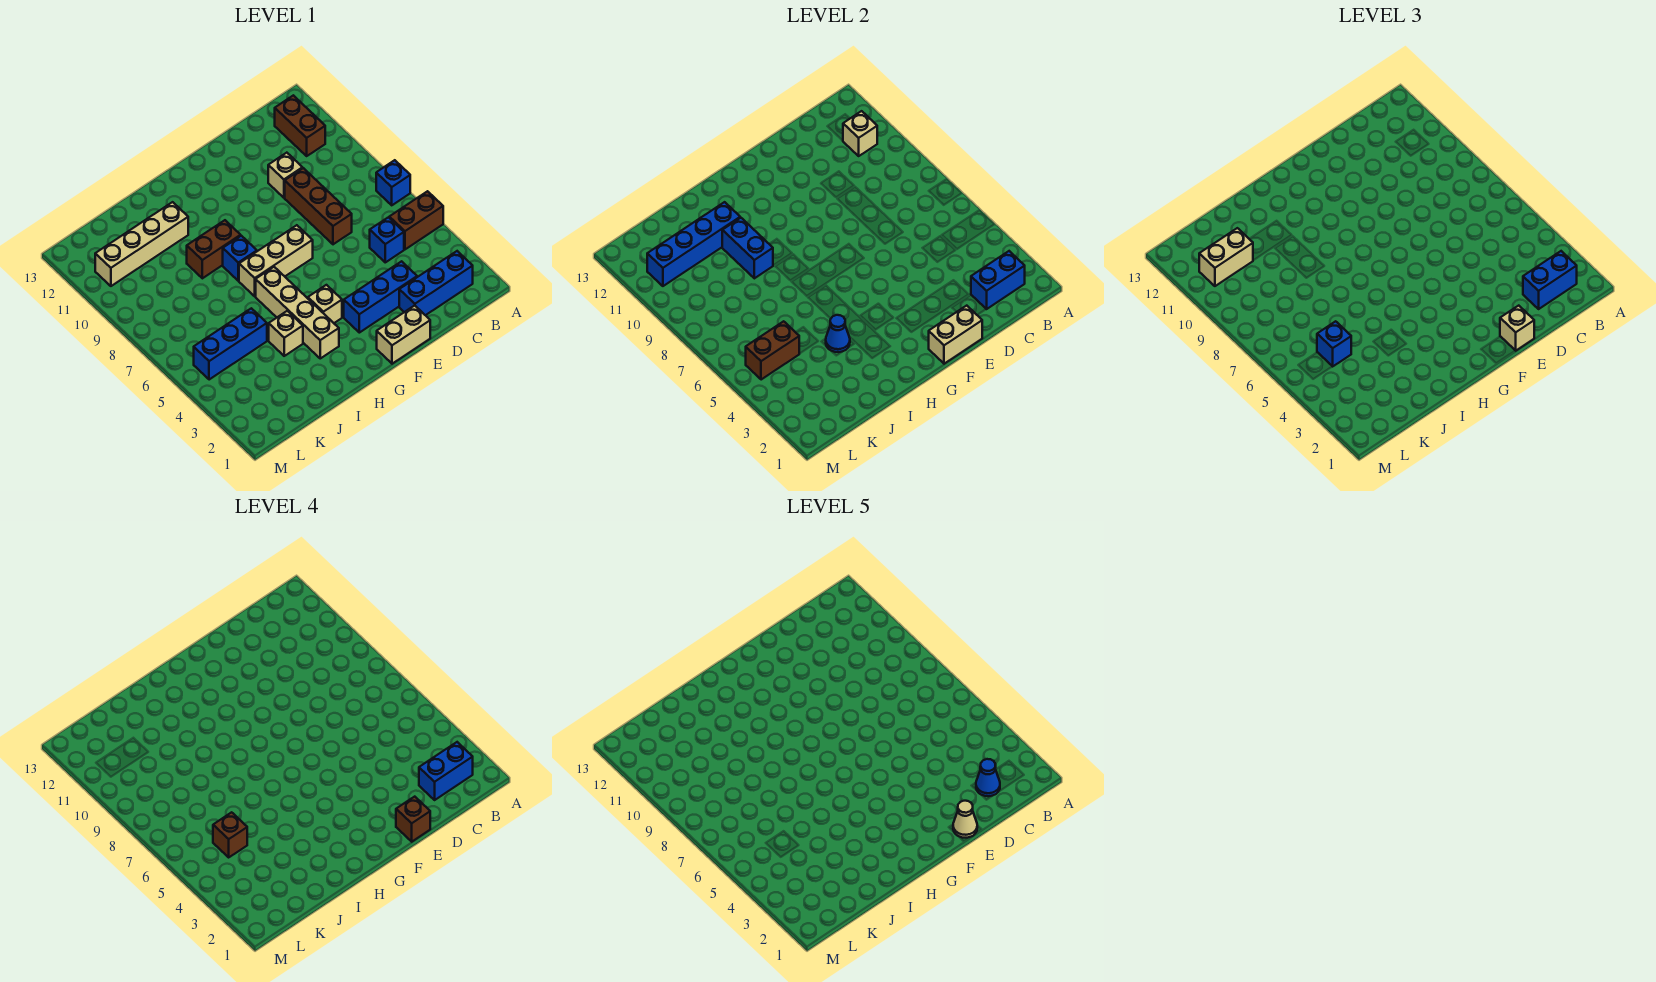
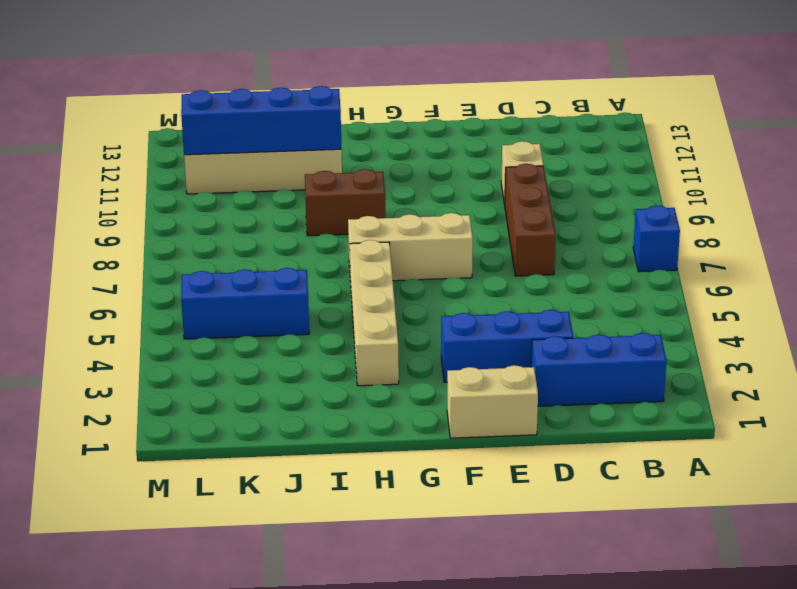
none -> brown brick A5:B5 level 1
none -> brown brick B11:B12 level 1
none -> blue brick C5 level 1
none -> tan brick G4 level 1

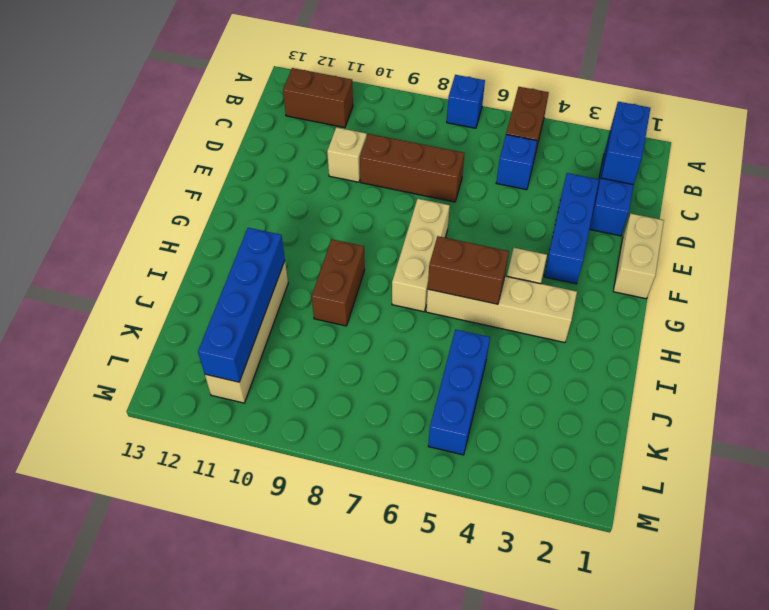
brown brick H5:H6 level 2 -> brown brick K5:L5 level 2
none -> blue brick H8 level 1
none -> tan brick I4 level 1
none -> tan brick B11 level 2
none -> tan brick E1:F1 level 2

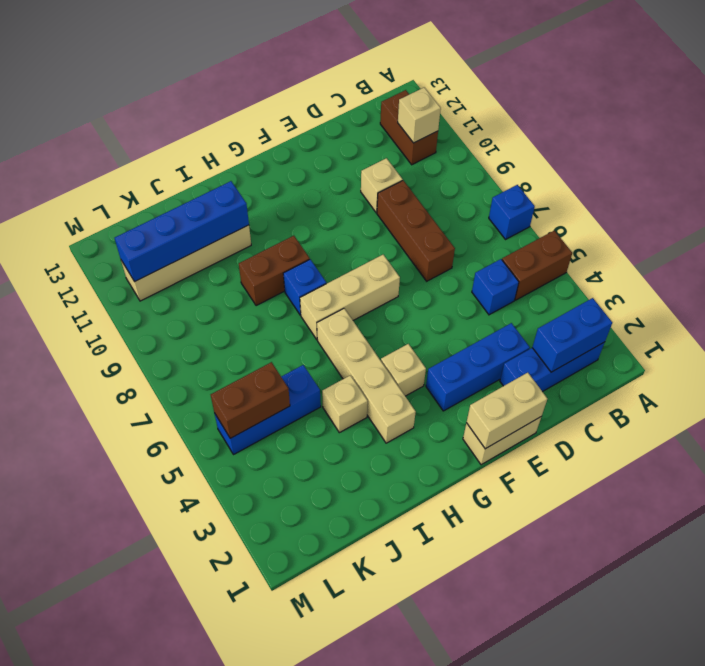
none -> blue cone I4 level 2
none -> blue brick I9:I10 level 2
none -> blue brick B2:C2 level 3
none -> tan brick E1 level 3

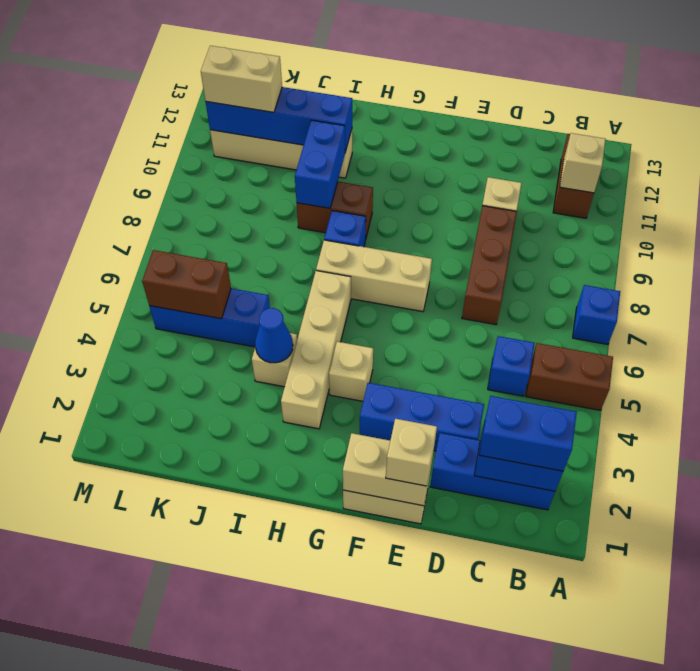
none -> blue brick K5 level 3
none -> blue brick B2:C2 level 4
none -> brown brick E1 level 4
none -> brown brick K5 level 4

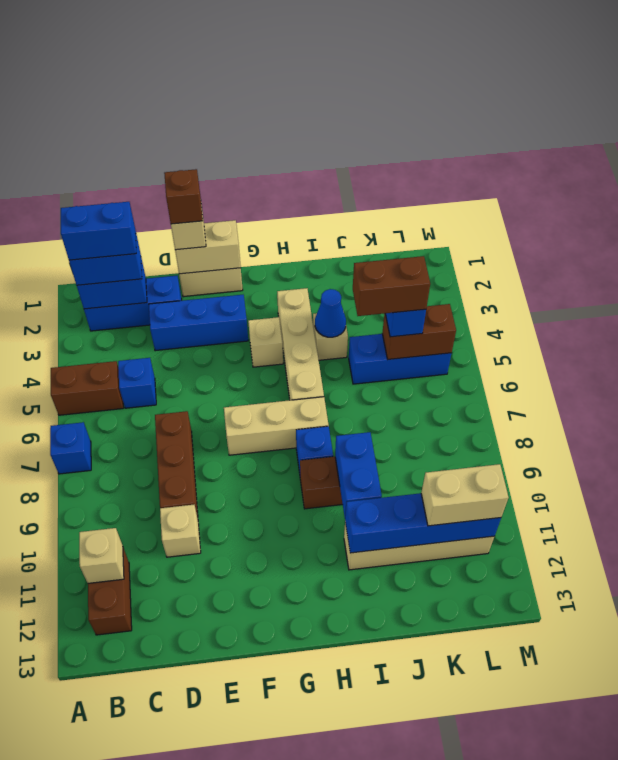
brown brick J5:K5 level 4 -> brown brick K5 level 4
none -> blue cone C2 level 5
none -> tan cone E1 level 5

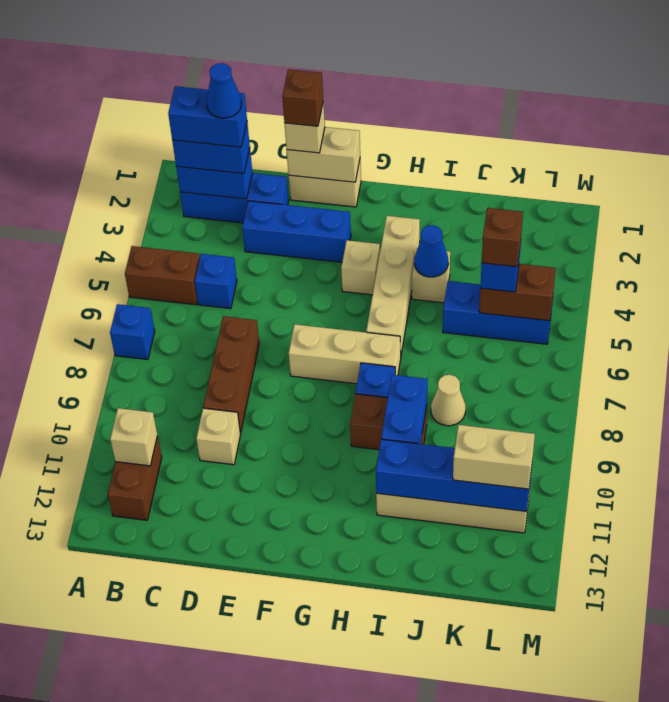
tan cone J8 level 1 -> tan cone E1 level 5

